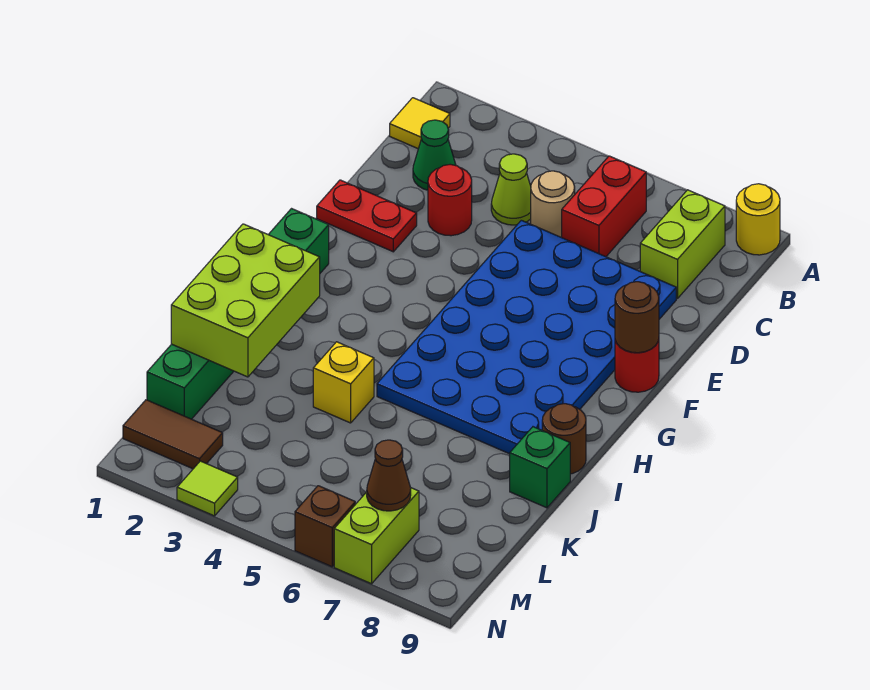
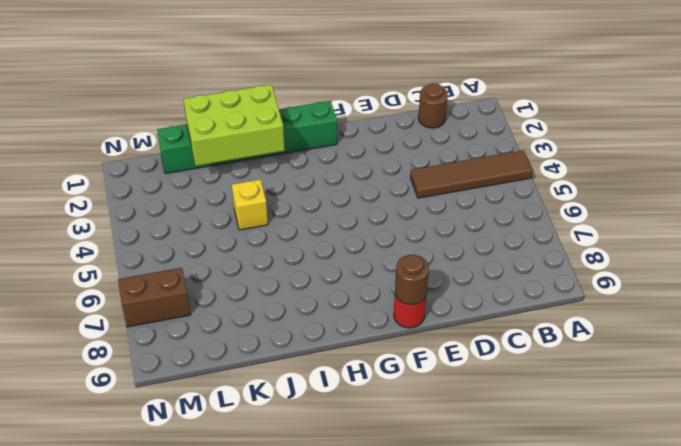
brown tile A4:D4 level 1 -> lime cone C4 level 1
brown round brick C1 level 1 -> brown round brick I9 level 1
brown brick M7:N7 level 1 -> lime brick M7:N7 level 1
none -> yellow round brick A9 level 1
none -> yellow tile B1 level 1
none -> red brick B6:C6 level 1

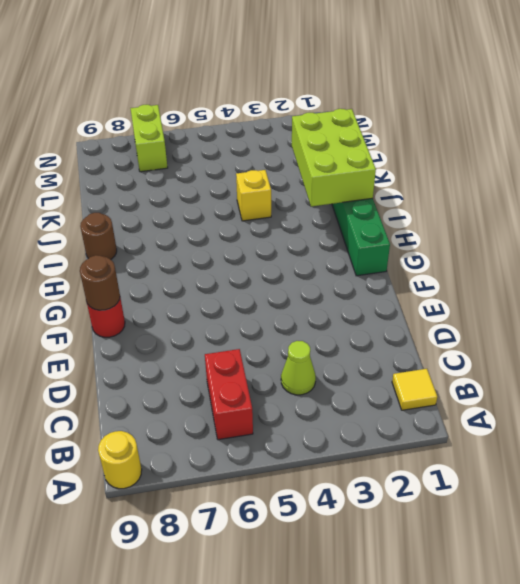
none -> lime brick B8:C8 level 1
none -> green cone C2 level 1
none -> tan round brick C5 level 1

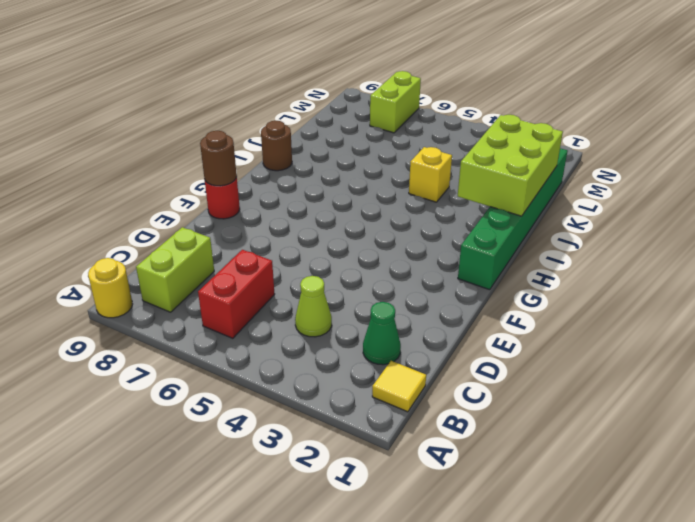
none -> tan round brick C5 level 1
none -> red round brick D3 level 1
none -> blue plate D5:I8 level 1

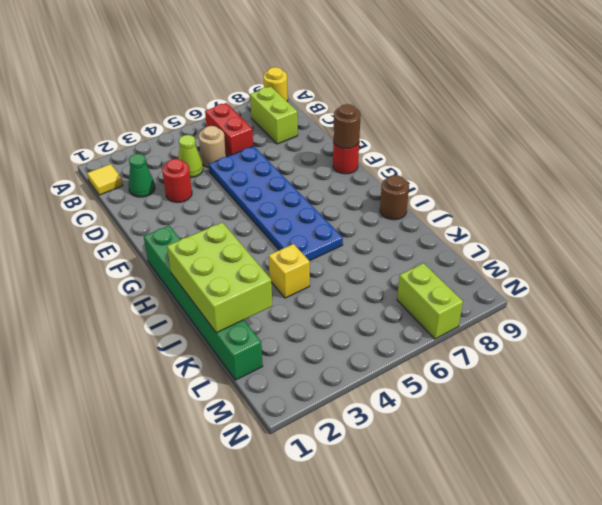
blue plate D5:I6 level 1 -> blue plate D5:I8 level 1
none -> red plate E1:E2 level 1
none -> green brick J9 level 1
none -> brown tile M1:M2 level 1

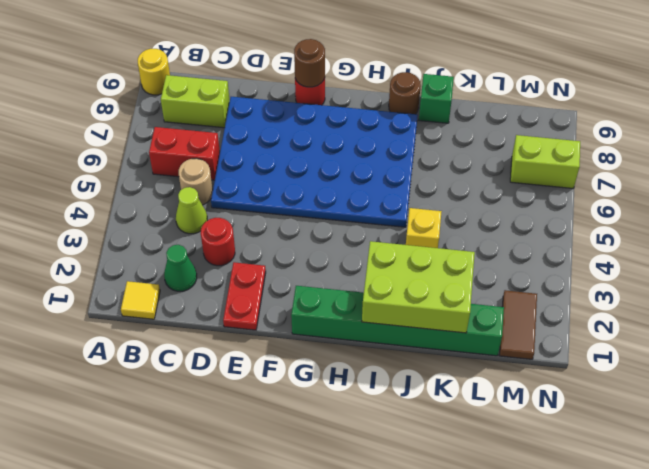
none -> lime tile N3 level 1
none -> brown brick N6 level 1
none -> brown cone M7 level 2

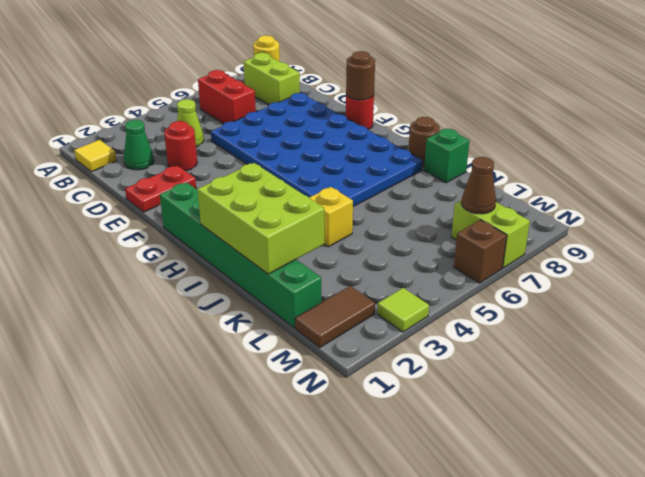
none -> tan round brick C5 level 1

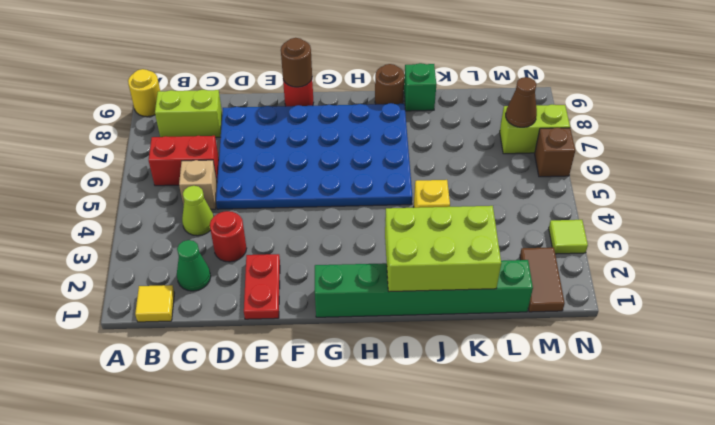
tan brick C5 level 1 -> tan round brick C5 level 1

